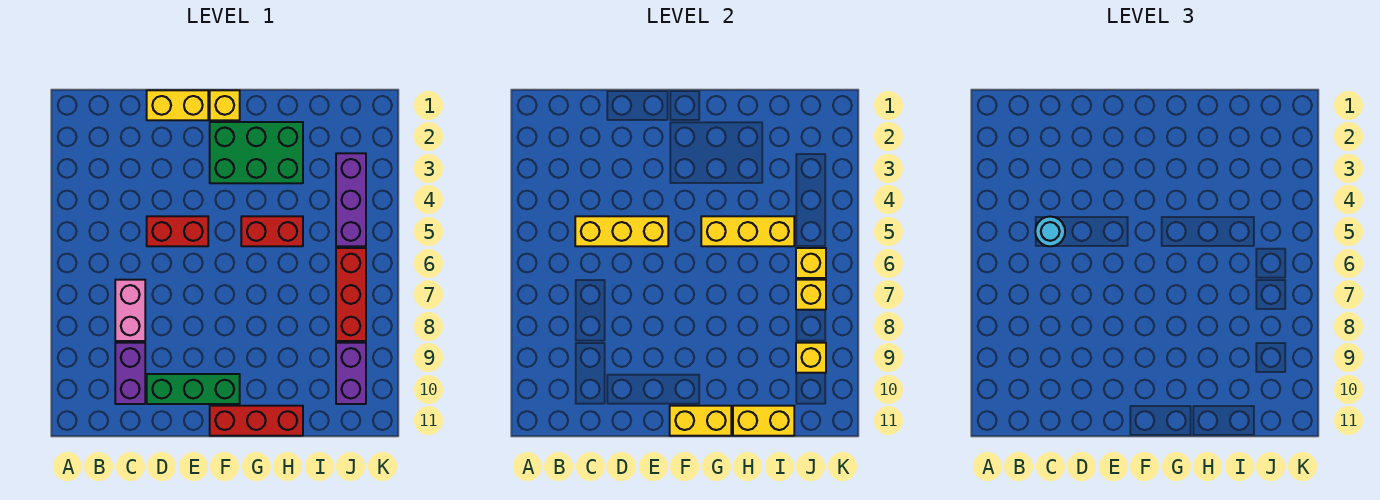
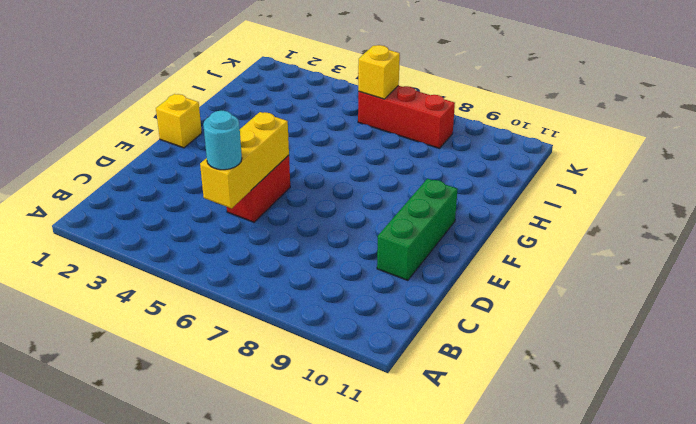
none -> pink brick C7:C8 level 1
none -> purple brick C9:C10 level 1
none -> yellow brick D1:E1 level 1

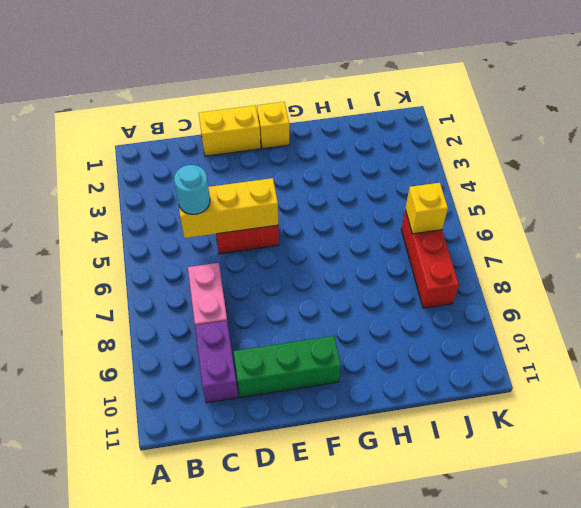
none -> green brick F2:H3 level 1
none -> red brick F11:H11 level 1
none -> red brick G5:H5 level 1

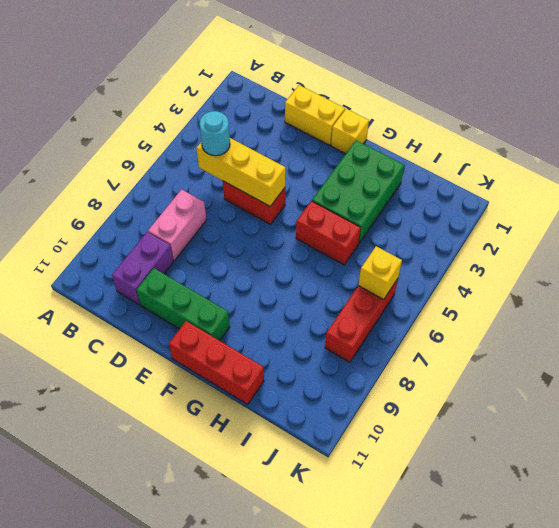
green brick G2:H4 level 1 -> green brick F2:H3 level 1
none -> purple brick J3:J5 level 1
none -> purple brick J9:J10 level 1
none -> yellow brick F11:G11 level 2

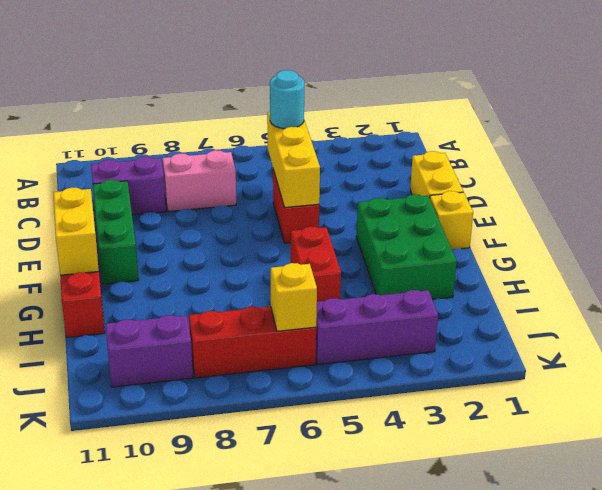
none -> yellow brick G5:I5 level 2
none -> yellow brick H11:I11 level 2
none -> yellow brick J7 level 2

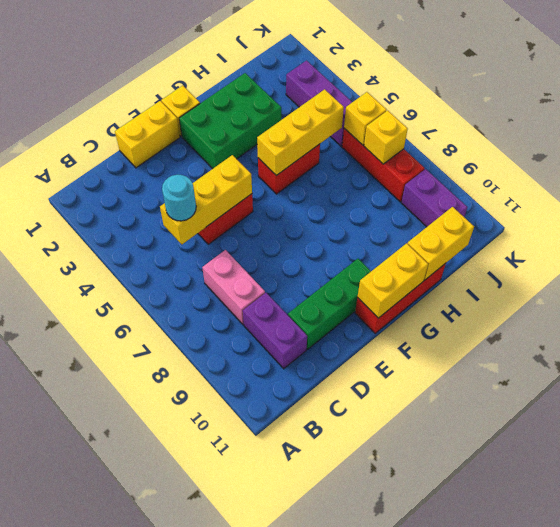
none -> yellow brick J9 level 2

